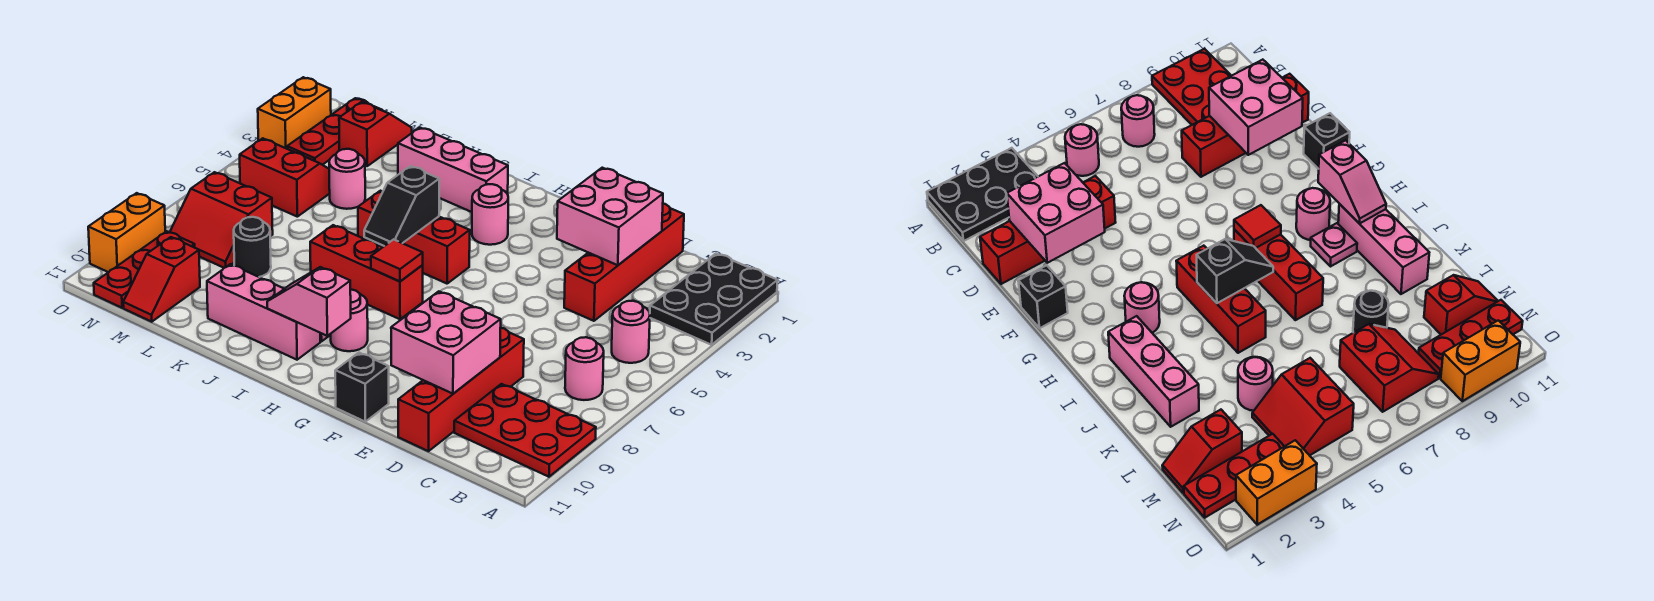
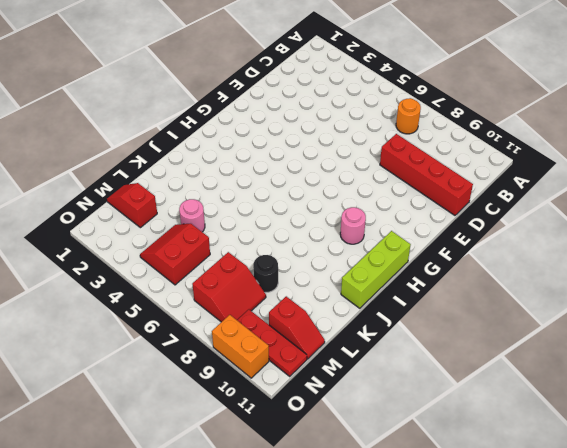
orange round brick B7 level 1 -> pink round brick B7 level 1
lime brick H11:J11 level 1 -> none
none -> black plate A1:B3 level 1
none -> red plate A9:C10 level 1
none -> pink round brick B5 level 1
none -> red brick D1:D4 level 1

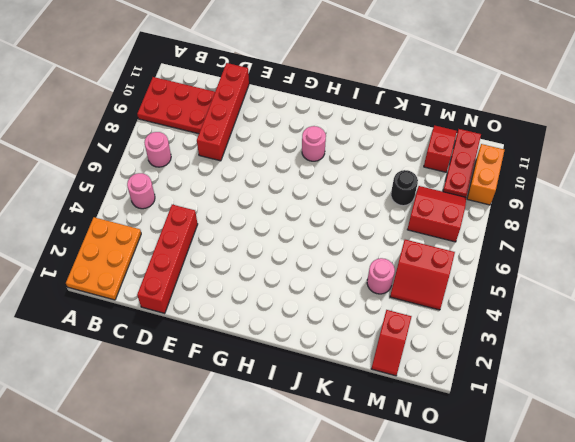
orange plate A1:B3 level 1 -> black plate A1:B3 level 1
none -> black brick F1 level 1
none -> black brick F11 level 1
none -> pink round brick H3 level 1
none -> red brick H5:J5 level 1

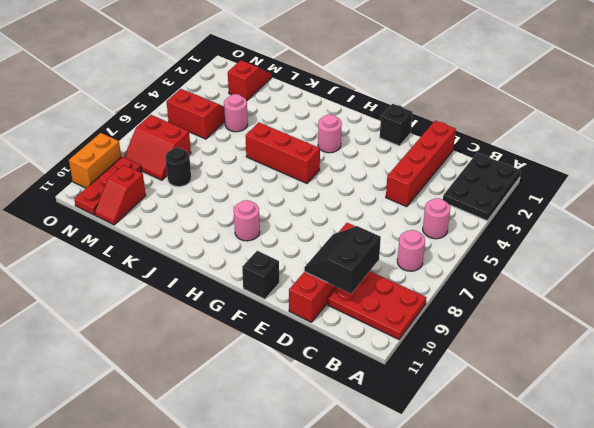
black slope C9:D10 level 2 top C -> pink brick D9:E10 level 2
none -> red brick H7:J7 level 1
none -> pink brick I2:K2 level 1
none -> pink plate I9 level 1
none -> pink brick I10:K10 level 1

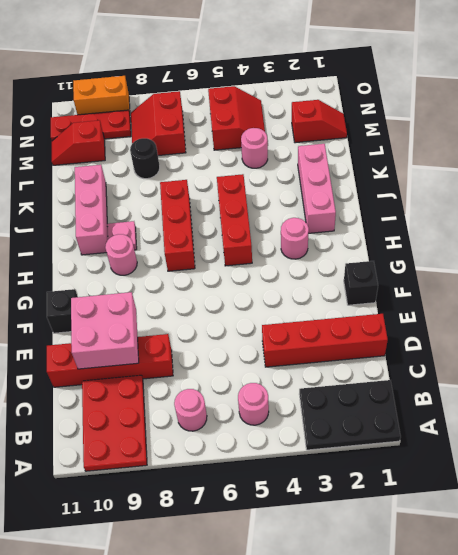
none -> red plate N1:N3 level 1
none -> orange brick O2:O3 level 1
none -> pink brick D2:E3 level 2
none -> red tile H7 level 2

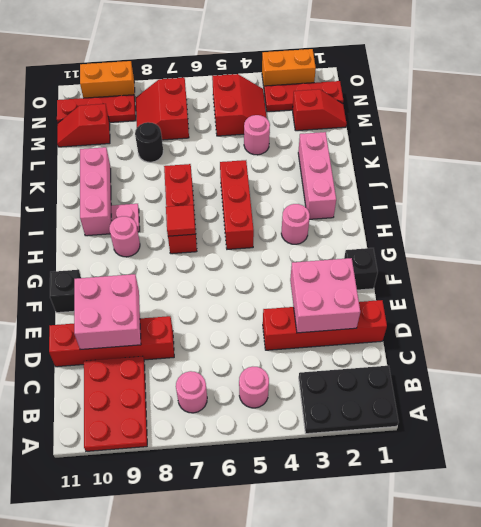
none -> pink slope H10:I10 level 2 top H
none -> black slope I5:I6 level 2 top 5

